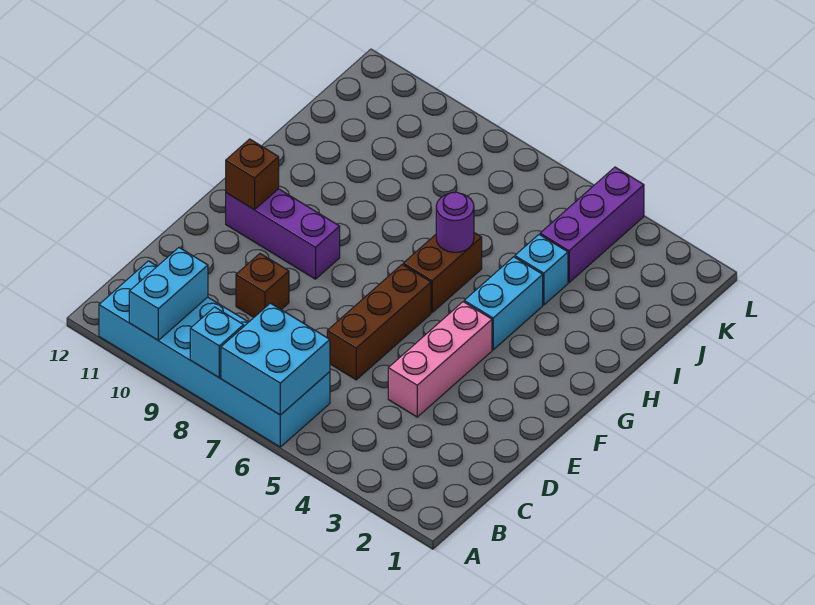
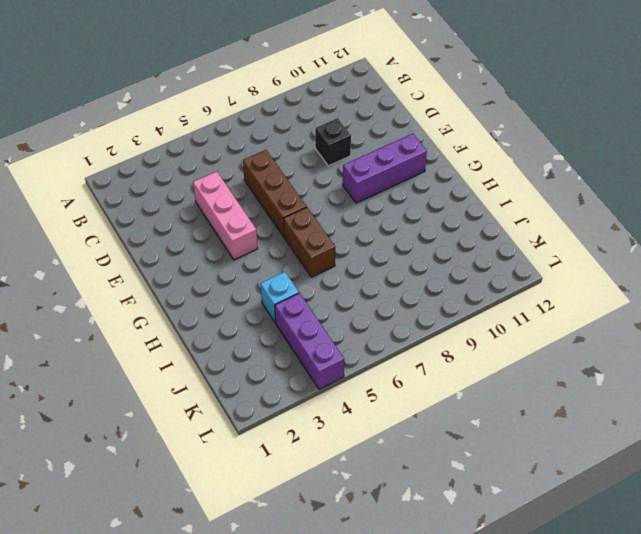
black brick D9 level 1 -> brown brick D9 level 1
none -> cyan brick A6:B11 level 1
none -> cyan brick G4:H4 level 1
none -> cyan brick A6:B7 level 2

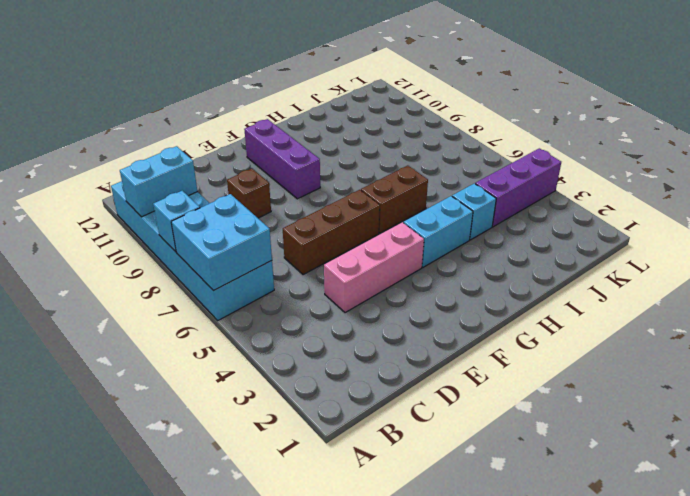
none -> brown brick F11 level 2
none -> purple round brick H6 level 2

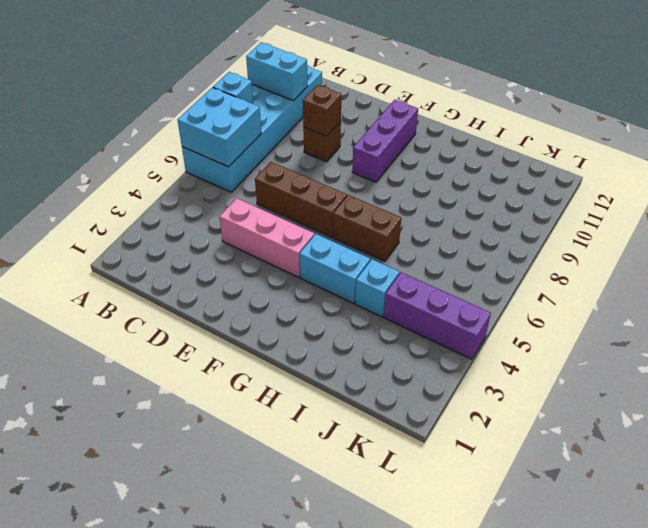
brown brick D9 level 2 -> brown brick F11 level 2
none -> purple round brick H6 level 2

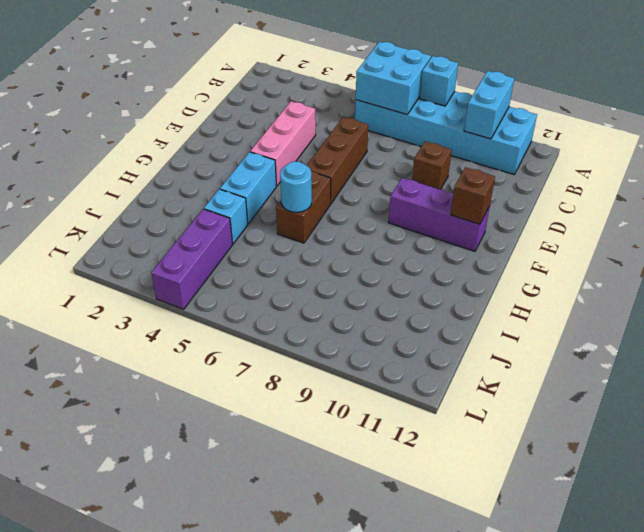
cyan round brick H6 level 2 -> purple round brick H6 level 2

